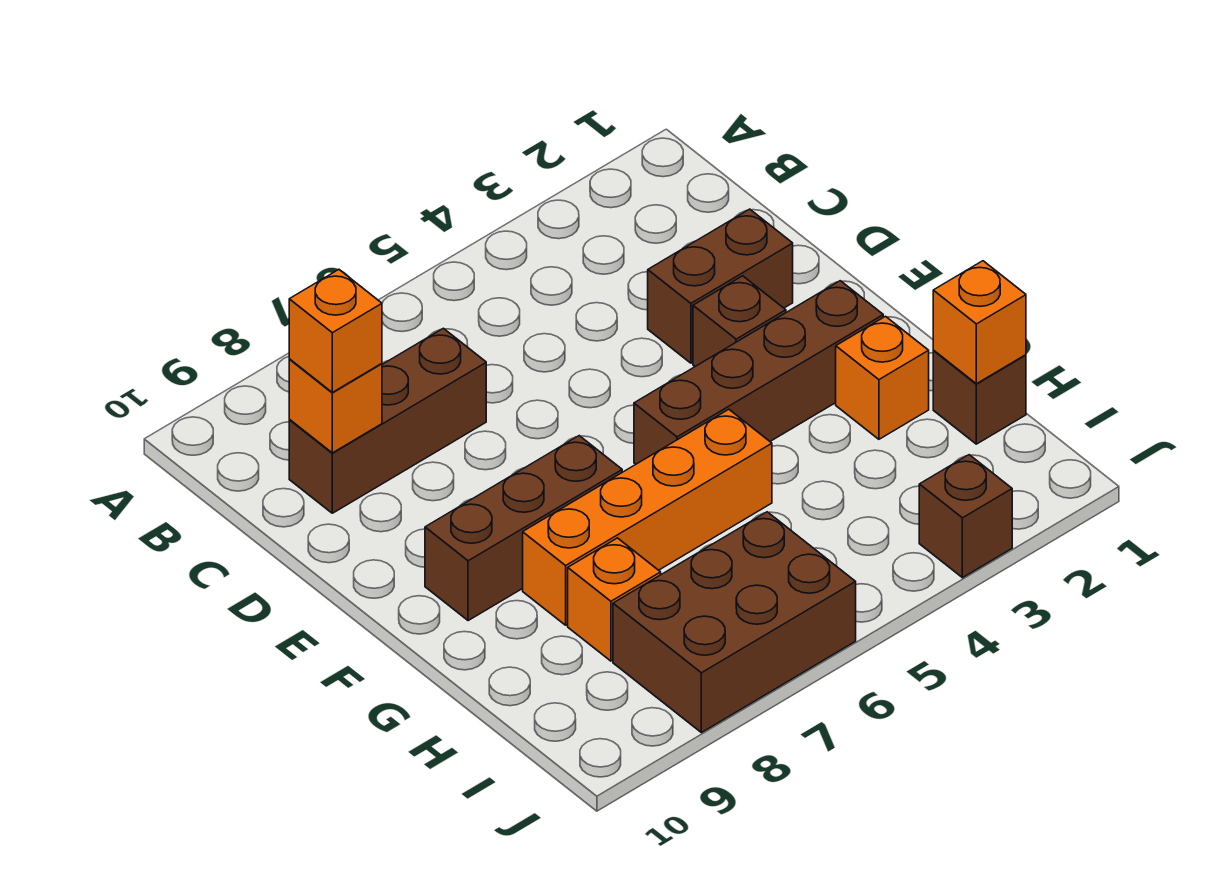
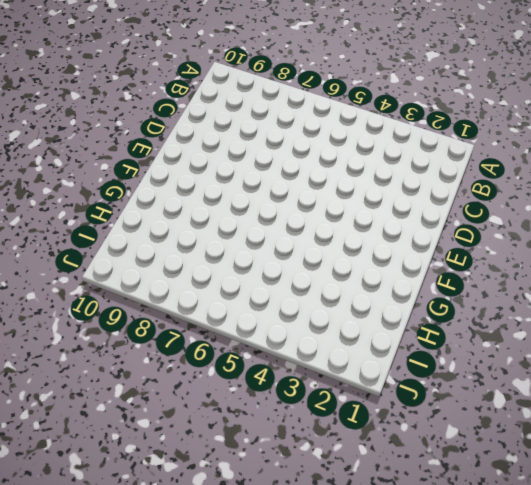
none -> brown brick C7:C9 level 1
none -> brown brick D2:D3 level 1
none -> brown brick E3 level 1

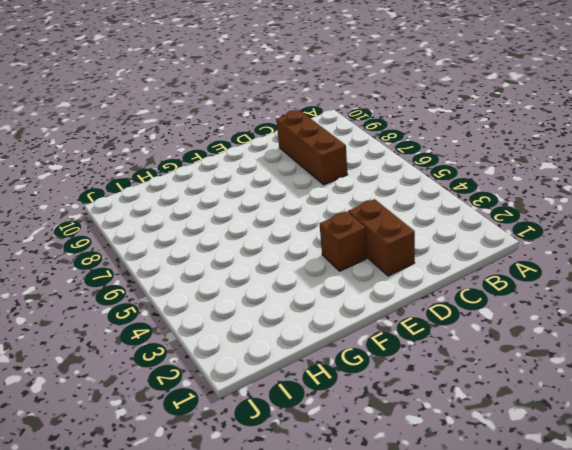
none -> brown brick F2:F5 level 1
none -> brown brick F7:F9 level 1
none -> orange brick G2 level 1

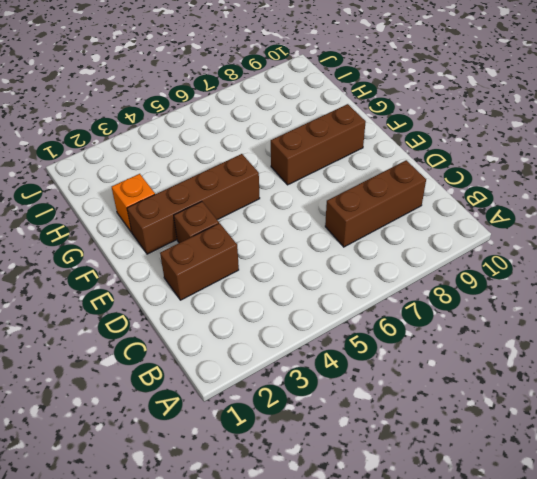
none -> orange brick G5:G8 level 1
none -> brown brick H1 level 1
none -> orange brick H8 level 1

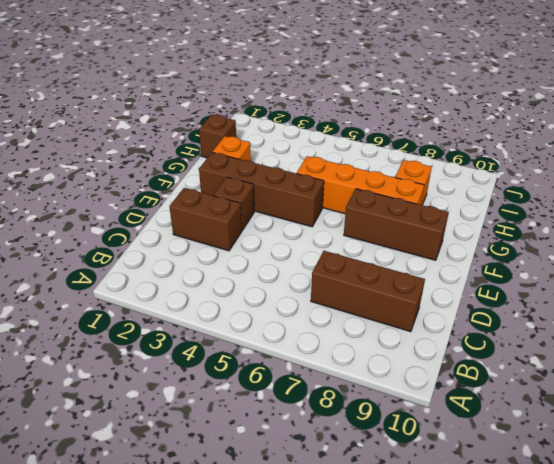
none -> brown brick I6:J8 level 1
none -> brown brick J3 level 1
none -> orange brick C9 level 2

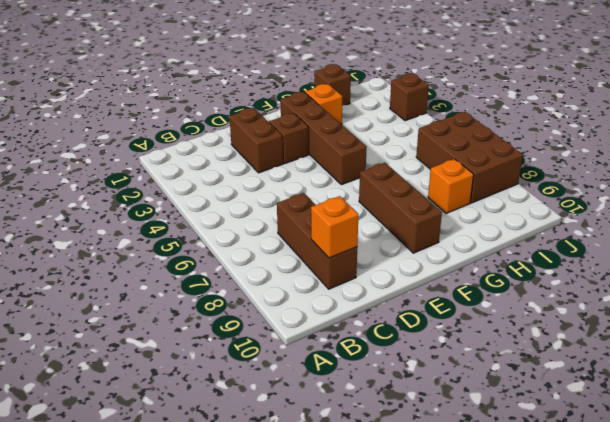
none -> orange brick G5:G8 level 1
none -> orange brick H1 level 2
none -> orange brick C9 level 3

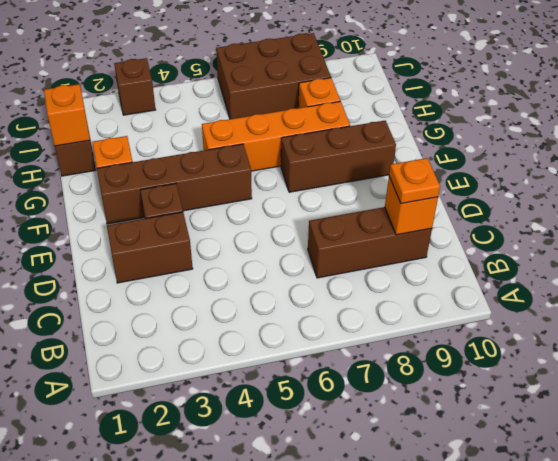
orange plate C9 level 3 -> orange brick C9 level 3

